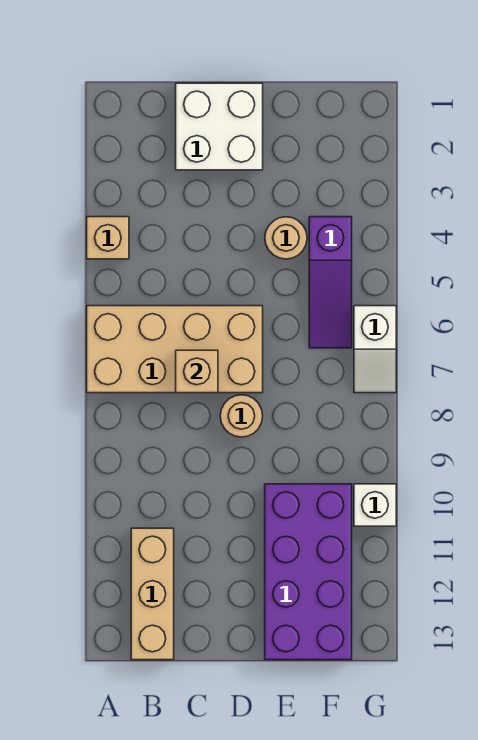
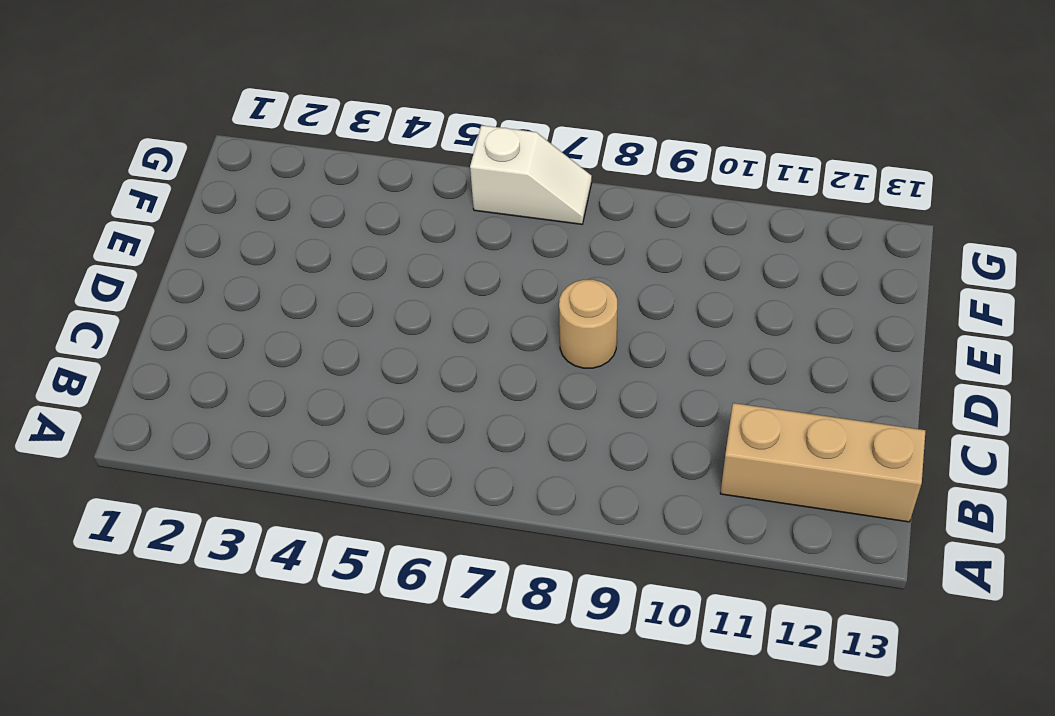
none -> tan brick A4 level 1
none -> tan brick A6:D7 level 1

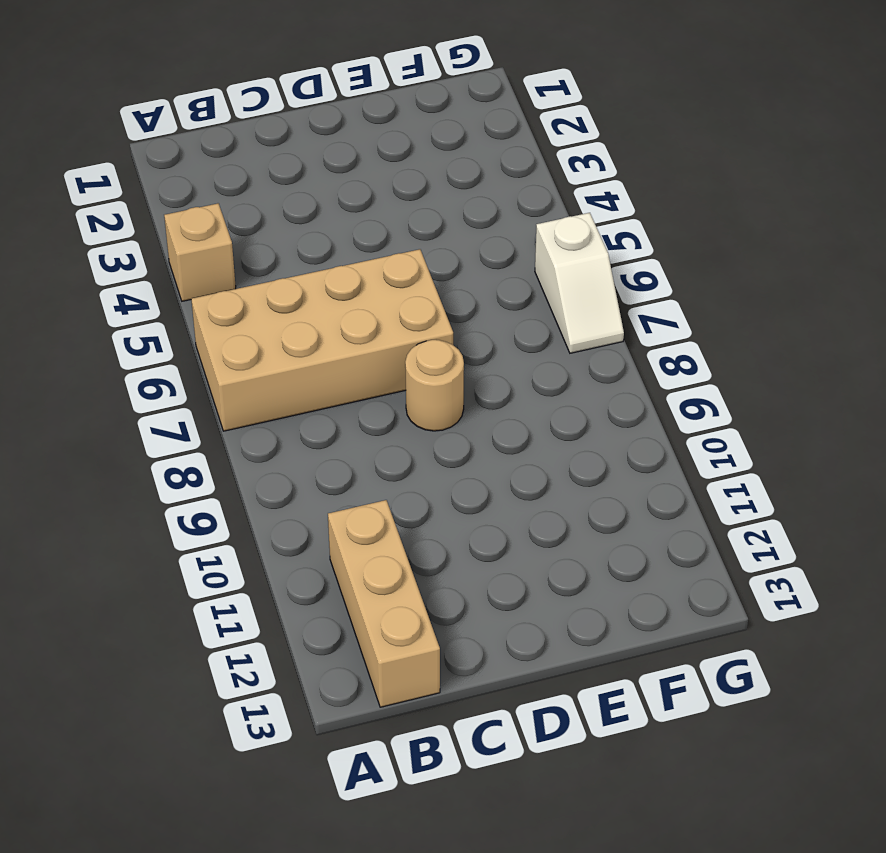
none -> white brick C1:D2 level 1
none -> tan round brick E4 level 1

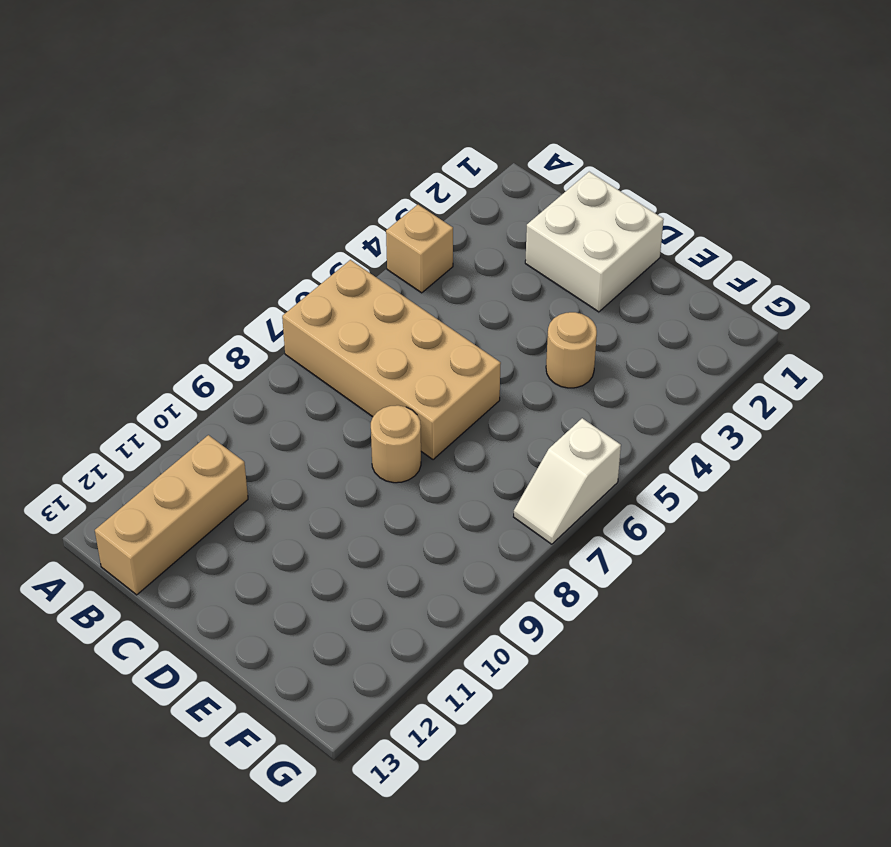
none -> purple brick E10:F13 level 1
none -> purple slope F4:F6 level 1 top 4

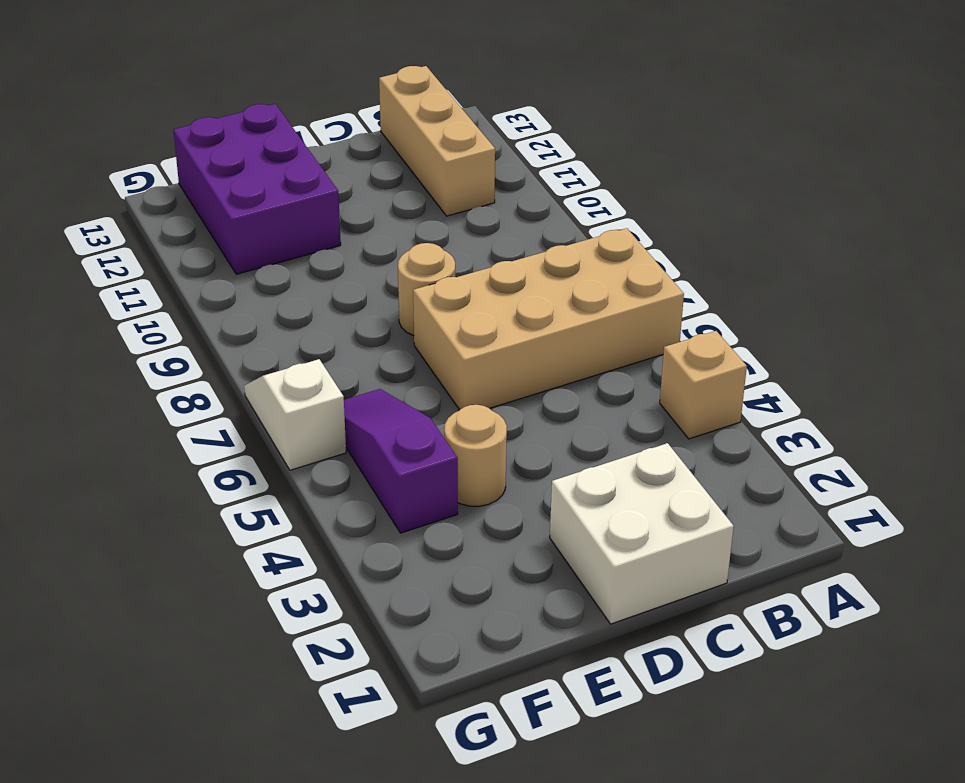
purple brick E11:F13 level 1 -> purple brick E10:F13 level 1
none -> white brick G10 level 1
none -> tan brick C7 level 2

